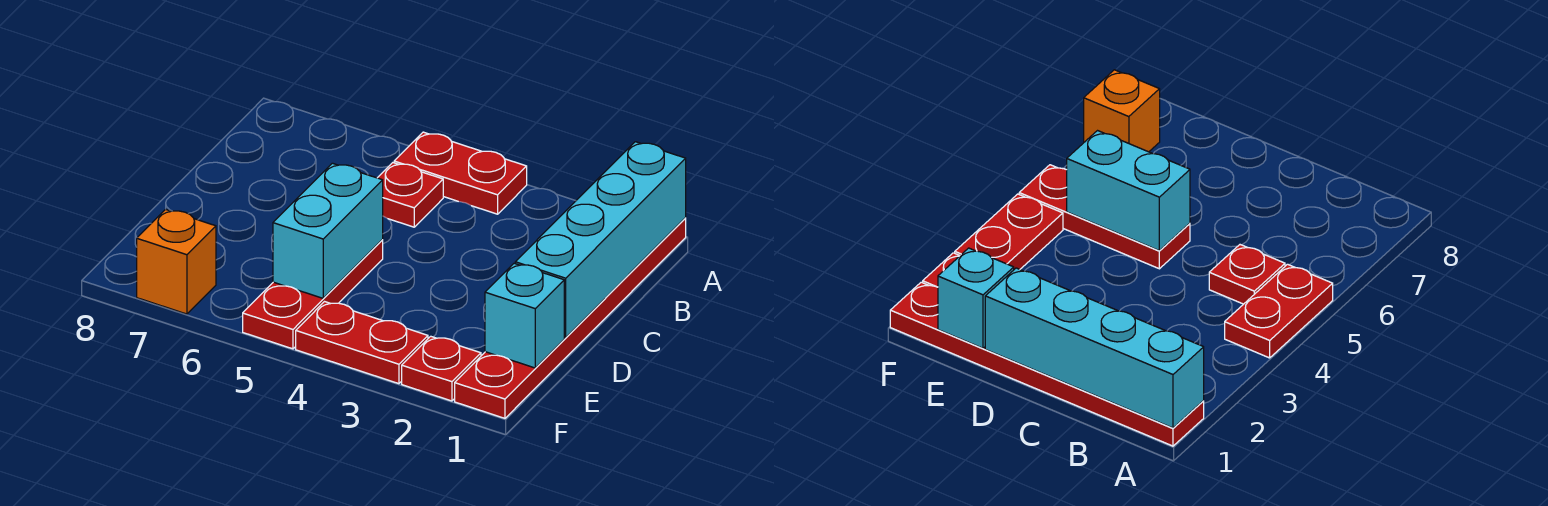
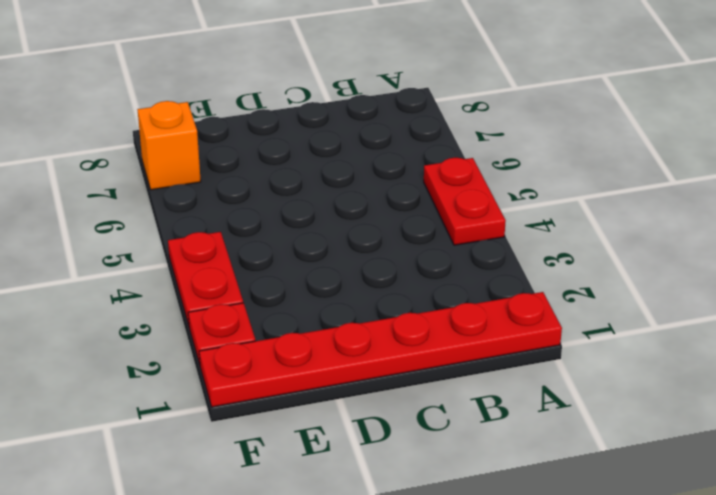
none -> red plate B5 level 1
none -> red plate D5:F5 level 1

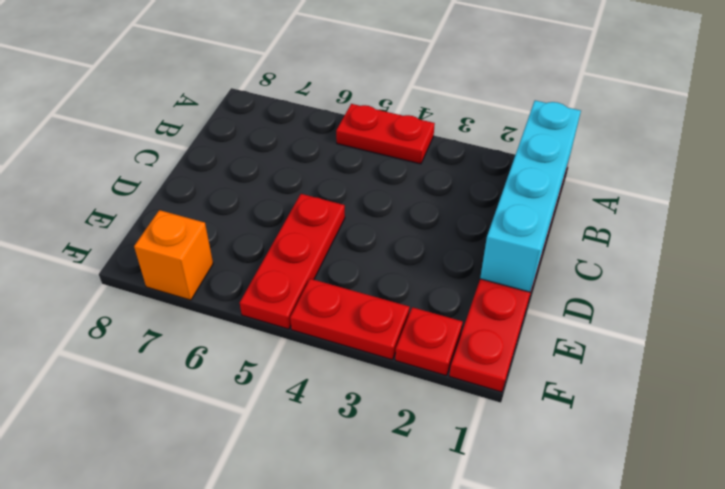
none -> red plate B5 level 1
none -> cyan brick D5:E5 level 2

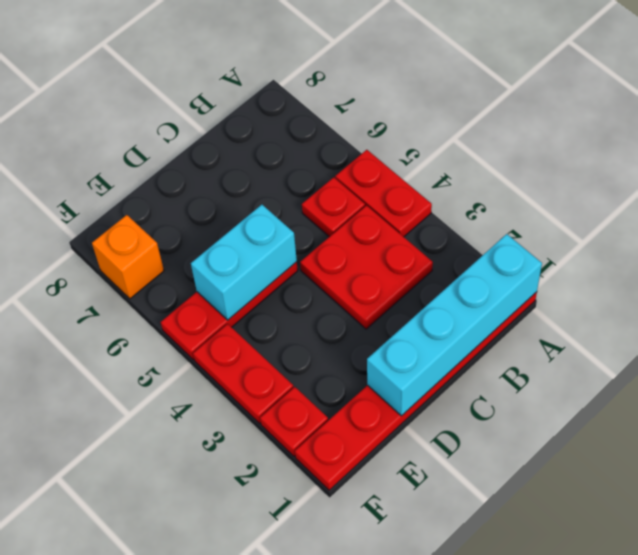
red plate B3:C4 level 1 -> none
none -> cyan brick E1 level 2

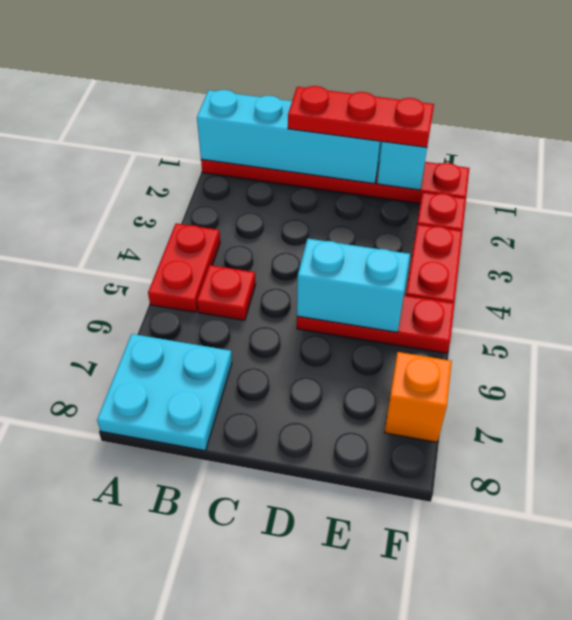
cyan plate A7:B8 level 1 -> none
red plate C1:E1 level 3 -> none

